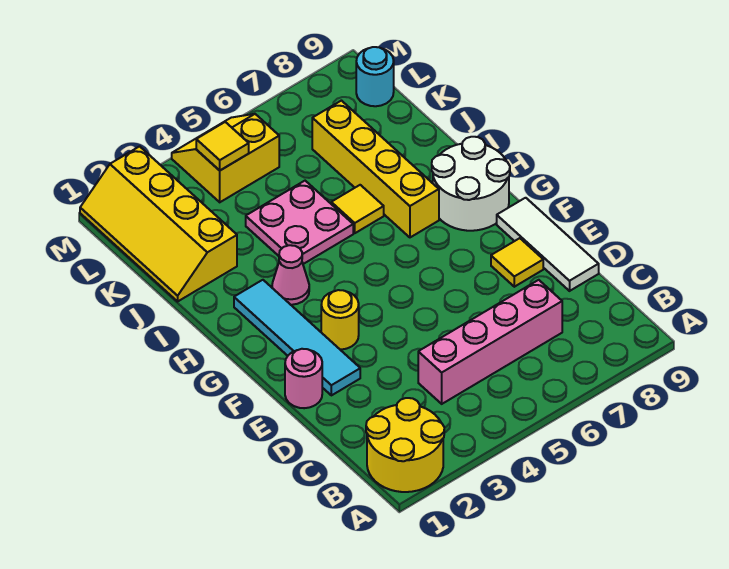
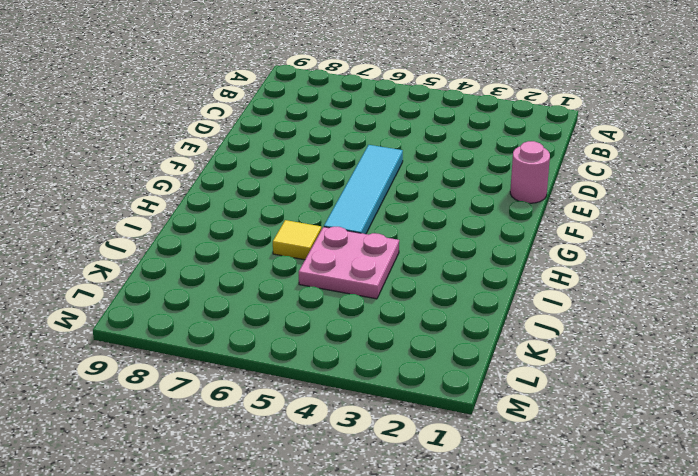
cyan tile E5:H5 level 1 -> cyan tile E2:H2 level 1
none -> yellow round brick A1:B2 level 1
none -> pink brick C4:C7 level 1
none -> white tile D9:F9 level 1

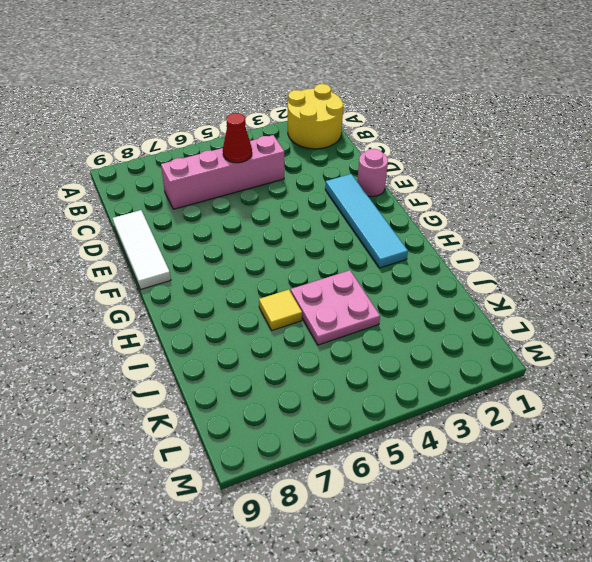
red cone C5 level 2 -> none
none -> yellow tile E8 level 1
none -> yellow round brick F3 level 1
none -> white round brick G8:H9 level 1

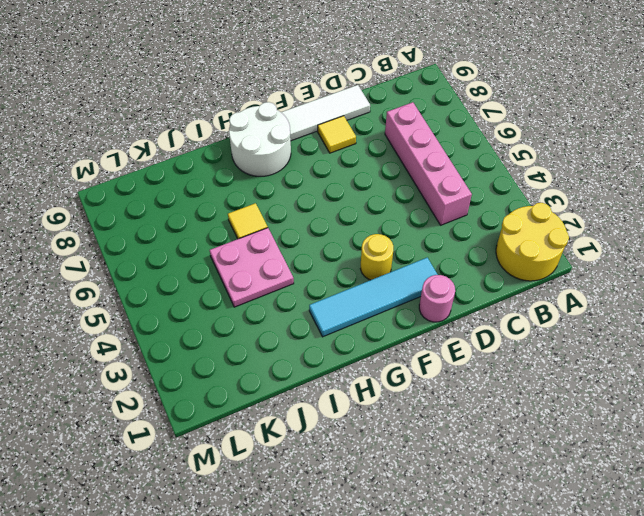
none -> pink cone H3 level 1
none -> yellow brick H7:K7 level 1
none -> yellow slope J1:M2 level 1 top 2

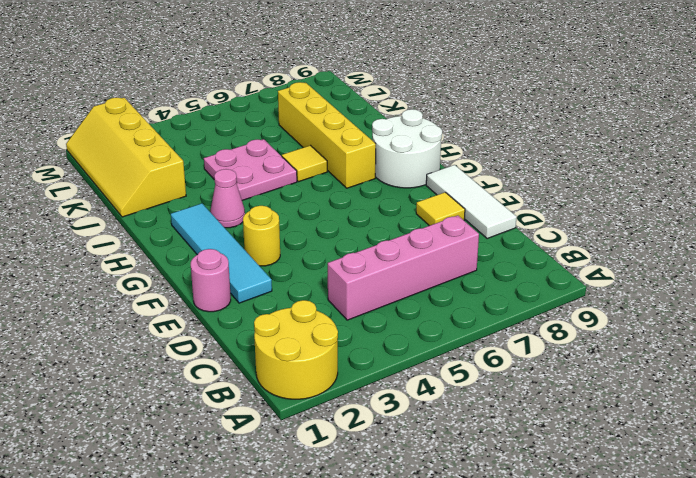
none -> yellow slope L4:M5 level 1 top L
none -> cyan round brick L9 level 1
none -> yellow tile L4 level 2

